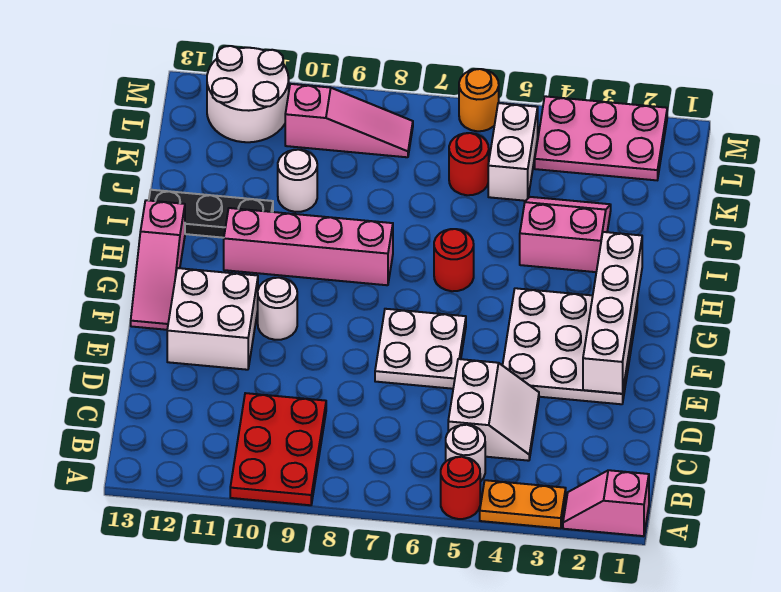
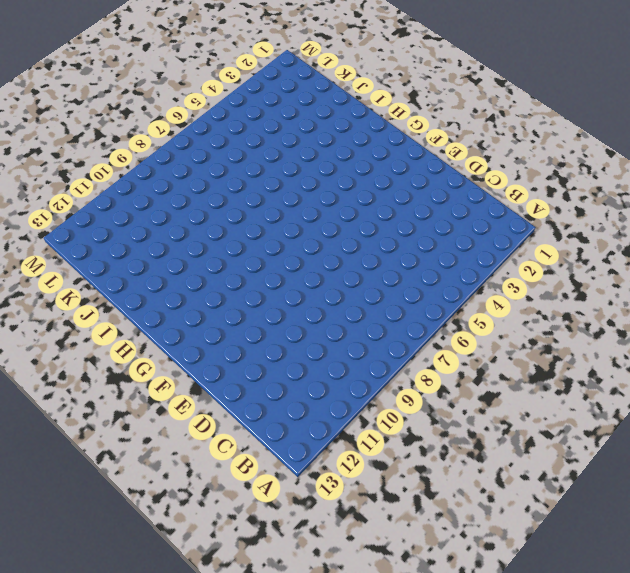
none -> pink slope A1:A2 level 1 top 1
none -> orange plate A3:A4 level 1
none -> red round brick A5 level 1

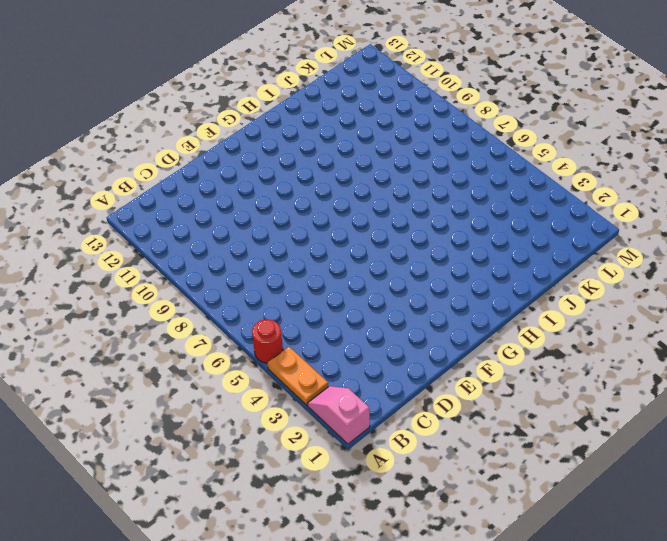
none -> red plate A9:C10 level 1
none -> white round brick B5 level 1
none -> white slope C4:D5 level 1 top 5

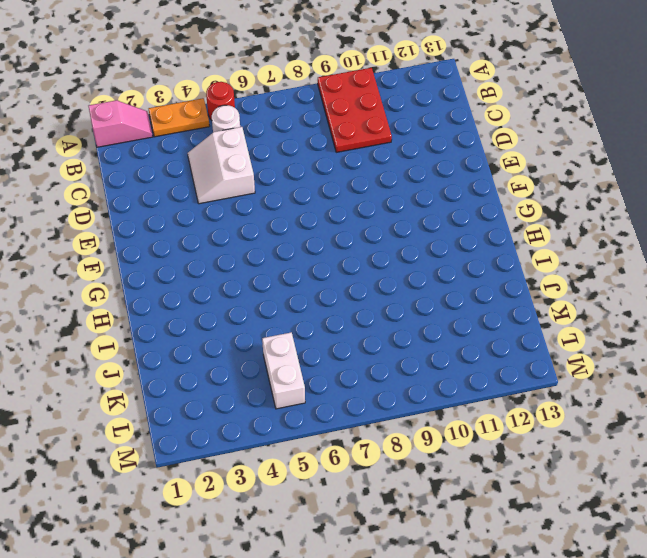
none -> white plate E2:G4 level 1
none -> white plate E6:F7 level 1
none -> white brick E11:F12 level 1

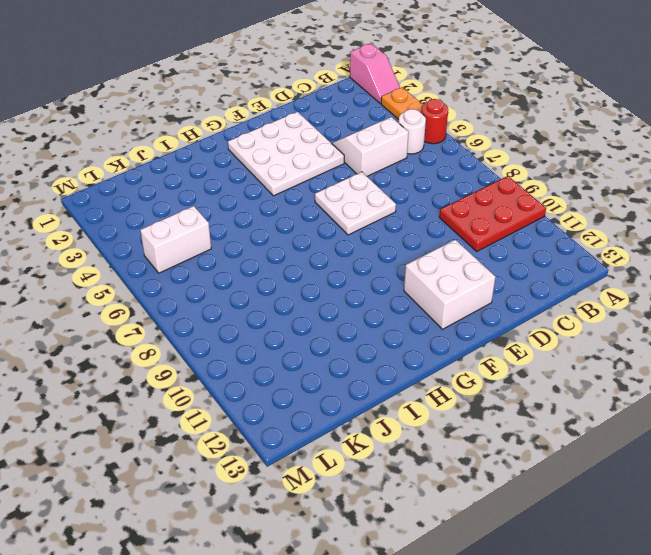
none -> white round brick F10 level 1
none -> pink slope F13:H13 level 1 top H
none -> red round brick H6 level 1

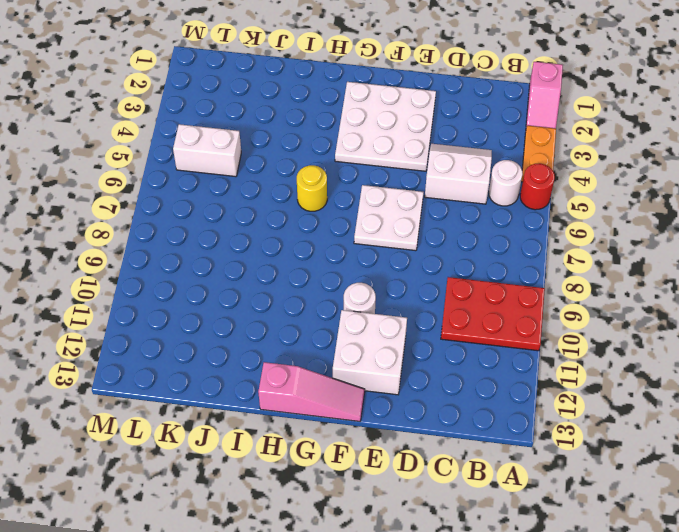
yellow round brick H6 level 1 -> red round brick H6 level 1
none -> pink brick H8:H11 level 1
none -> pink slope I3:J4 level 1 top I
none -> black plate I11:I13 level 1

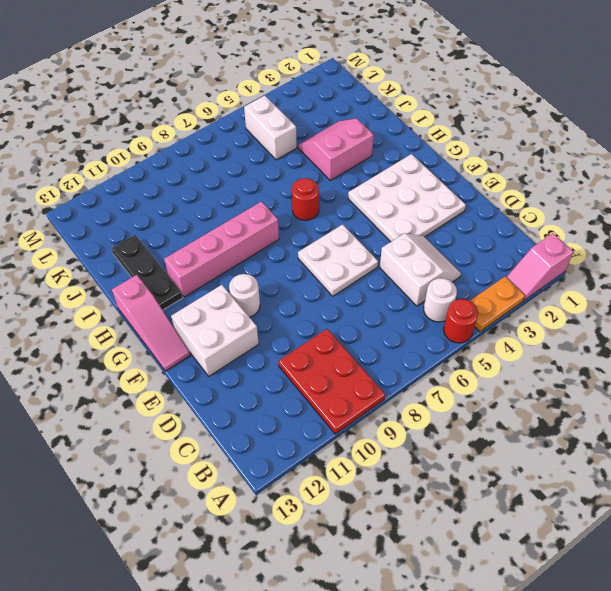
black plate H12:J12 level 1 -> black plate I11:I13 level 1
none -> white round brick J10 level 1
none -> red round brick K6 level 1
none -> pink plate L2:M4 level 1

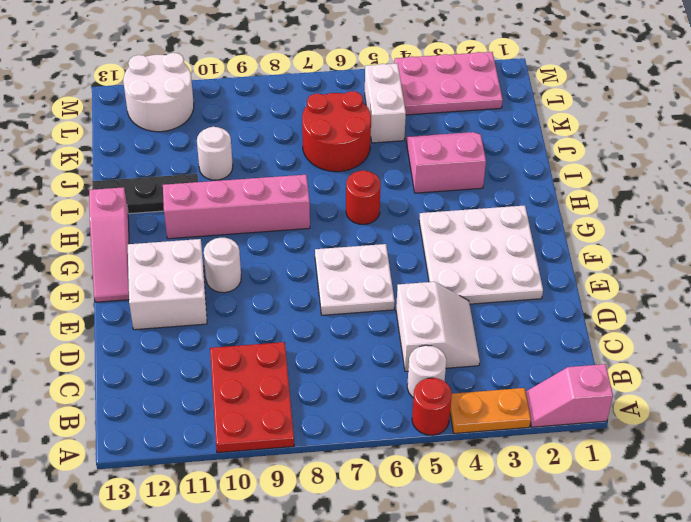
red round brick J6:K7 level 1 -> red round brick K6 level 1
none -> pink slope L8:L10 level 1 top 10
none -> orange round brick M6 level 1
none -> white brick E2:H2 level 2

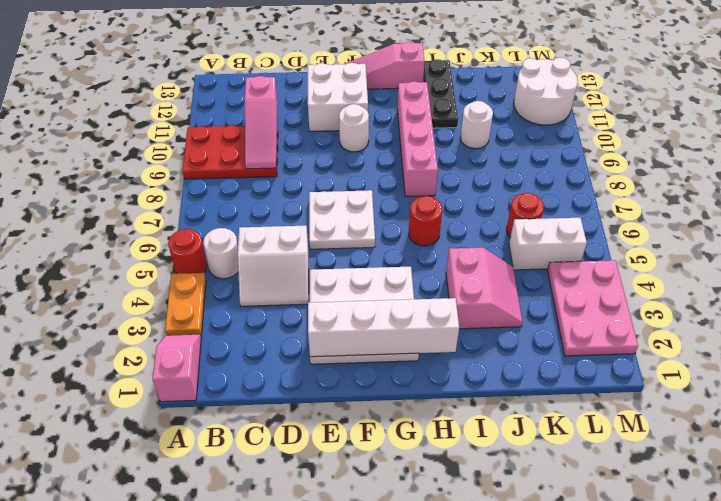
pink slope C9:C11 level 2 top 11 -> pink slope L8:L10 level 1 top 10
none -> orange round brick M6 level 1

